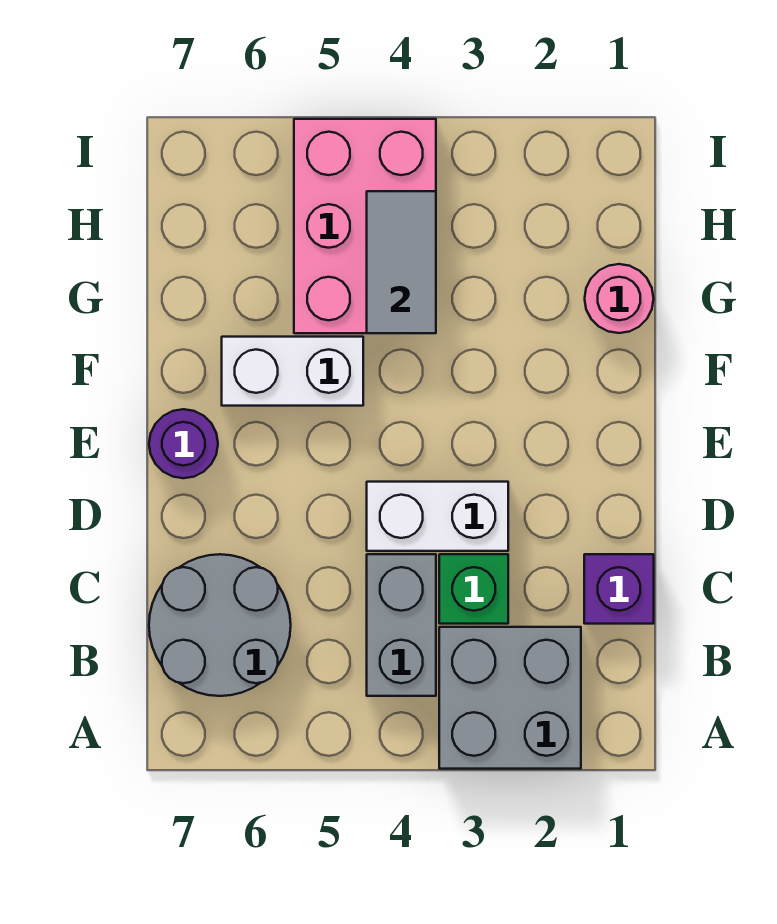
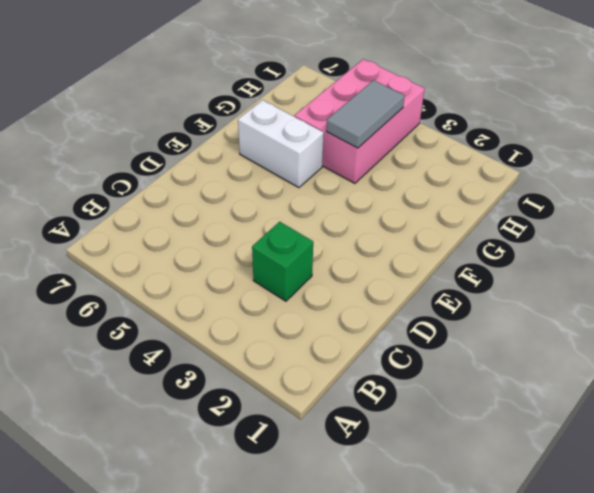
none -> grey brick A2:B3 level 1
none -> grey brick B4:C4 level 1

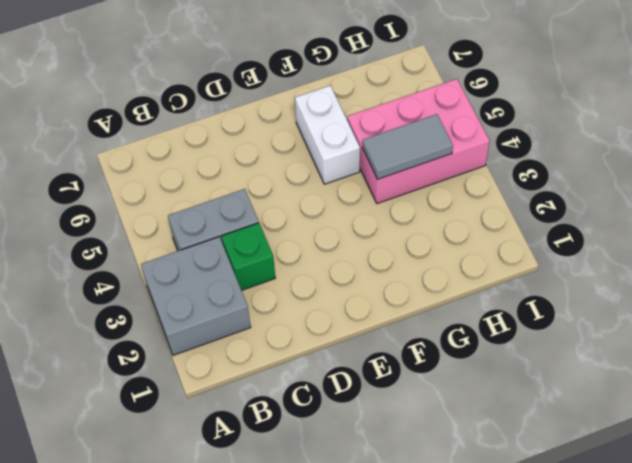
none -> grey round brick B6:C7 level 1
none -> purple brick C1 level 1

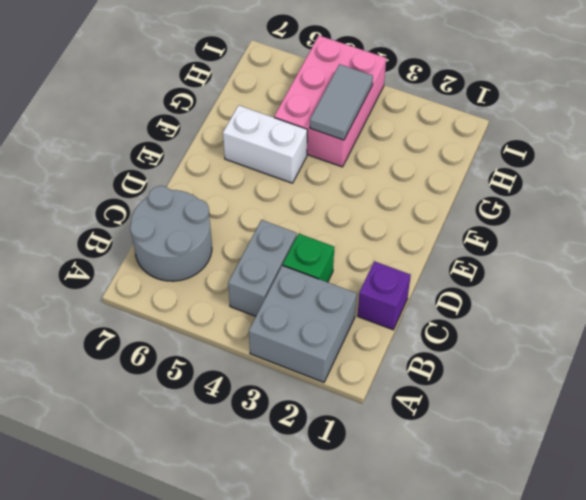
none -> white brick D3:D4 level 1
none -> purple round brick E7 level 1

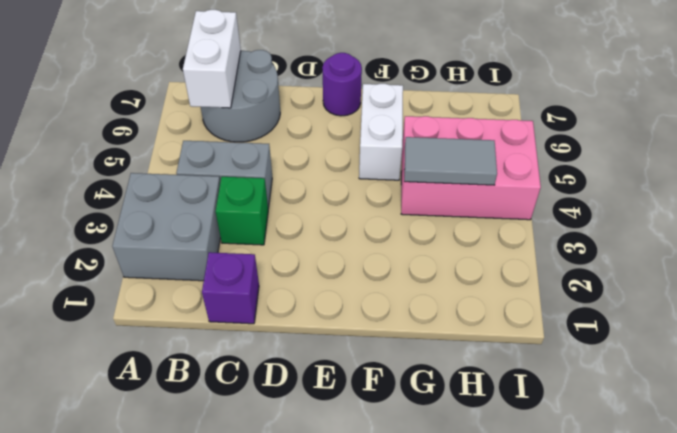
white brick B6:B7 level 2 -> white brick D3:D4 level 1
none -> pink round brick G1 level 1

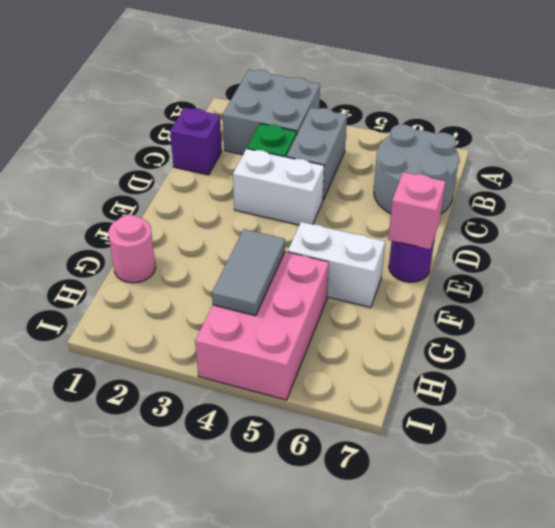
pink brick E7 level 2 -> none

